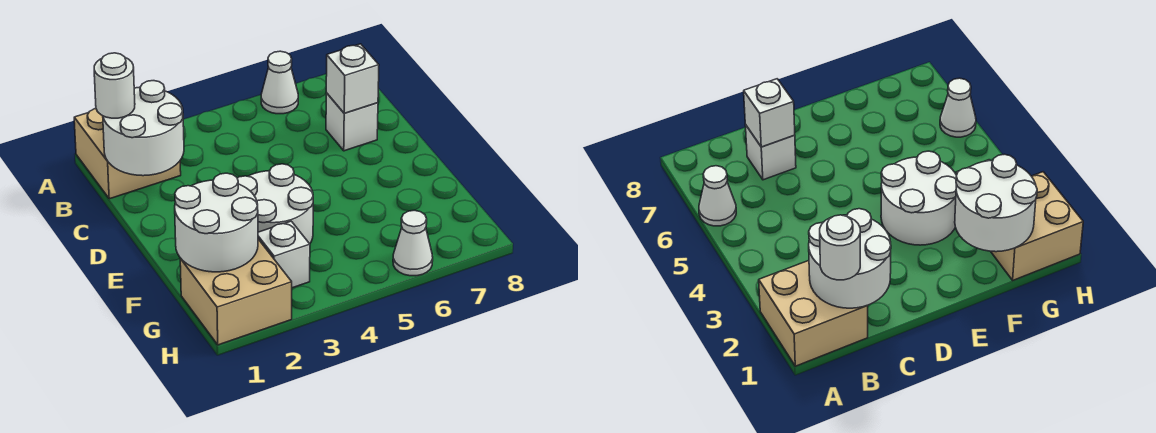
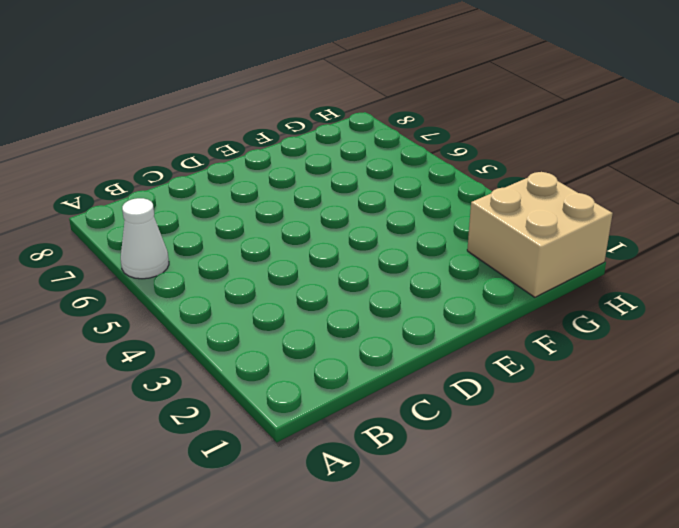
none -> tan brick A1:B2 level 1
none -> white brick C7 level 1

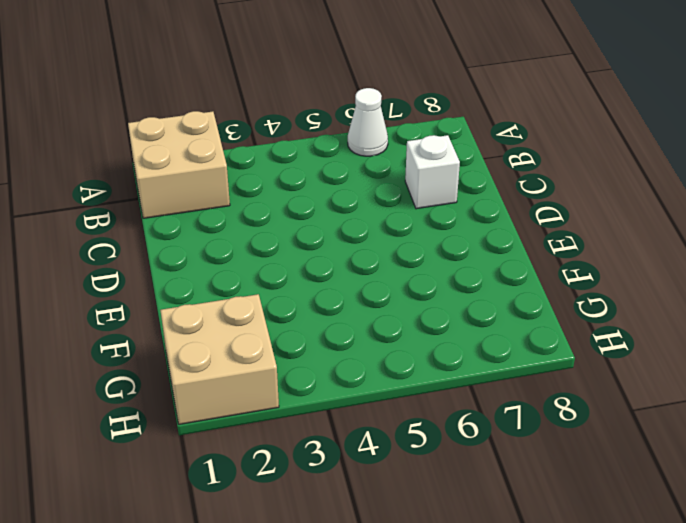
none -> white round brick E3:F4 level 1
none -> white brick G3 level 1

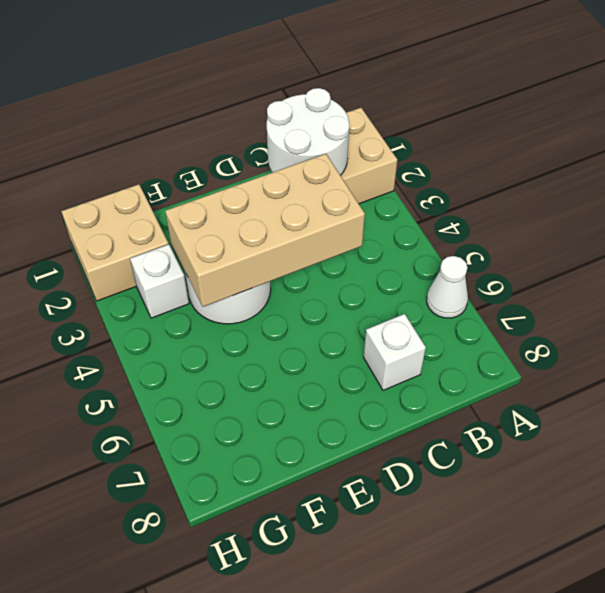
tan brick C3:F4 level 2 -> none
none -> white cone H6 level 1
none -> white brick C7 level 2

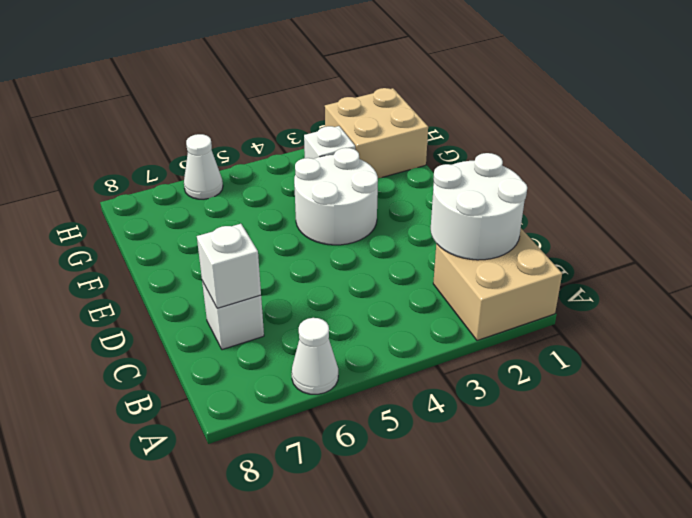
none -> white round brick F1:G2 level 2
none -> white round brick B1 level 3

